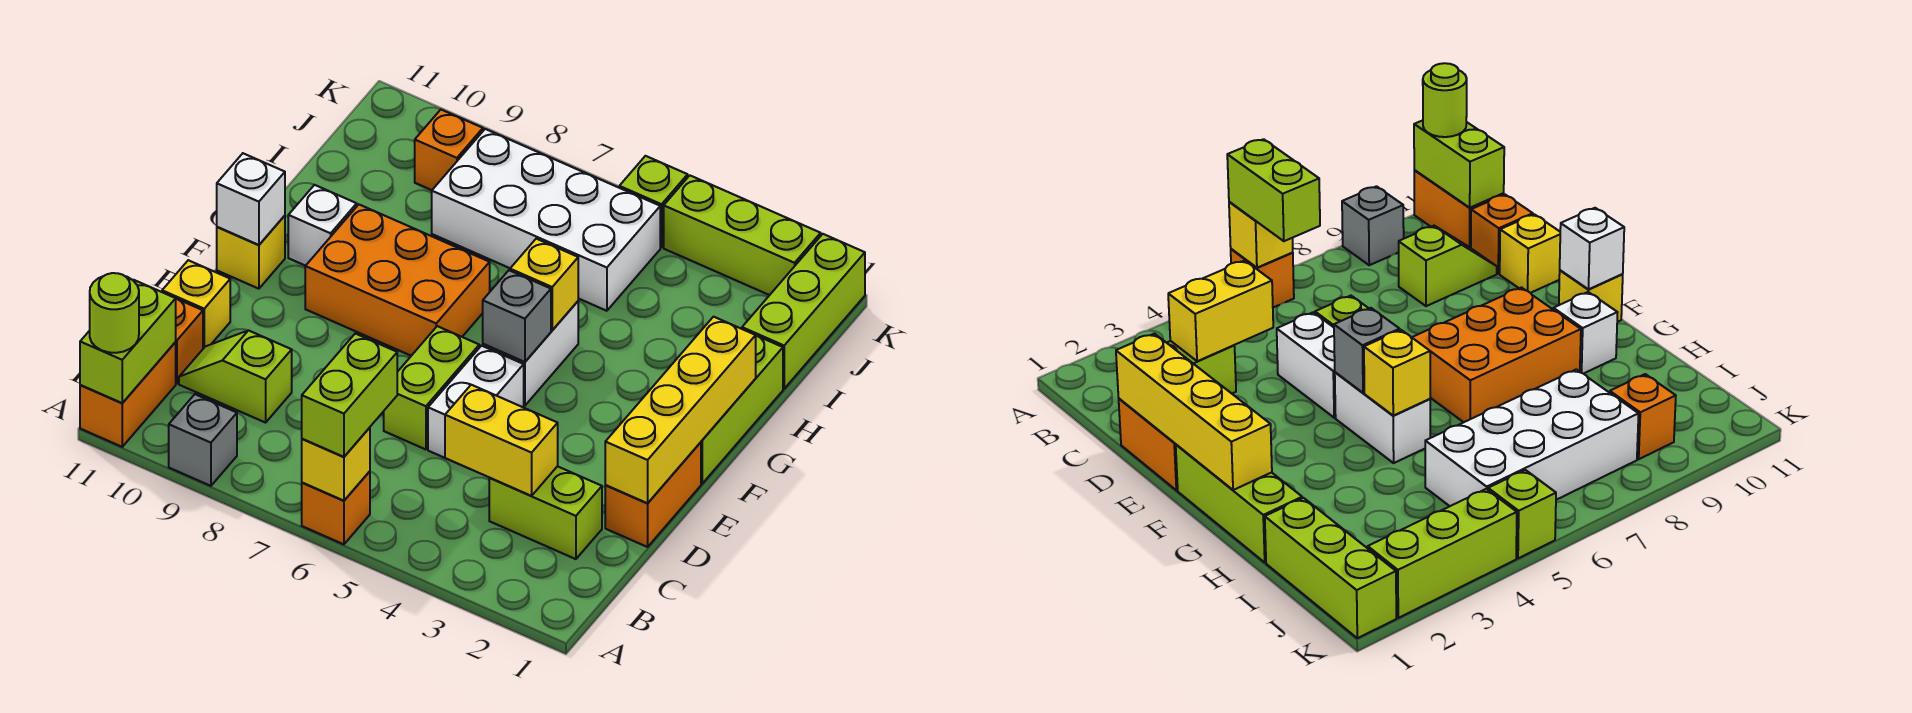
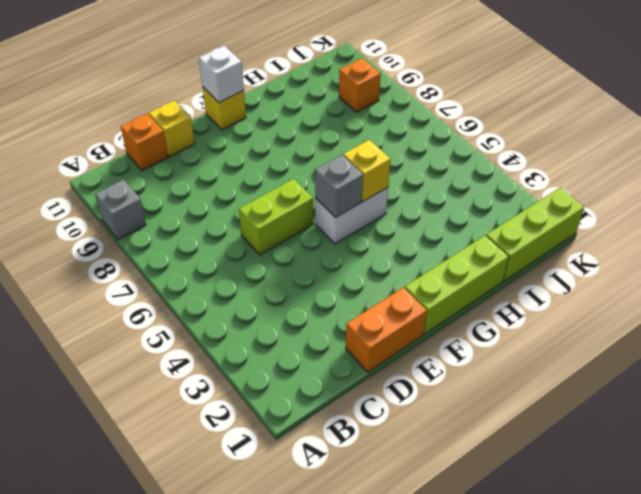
none -> orange brick A6 level 1
none -> orange brick A11:B11 level 1
none -> lime brick C2:C3 level 1

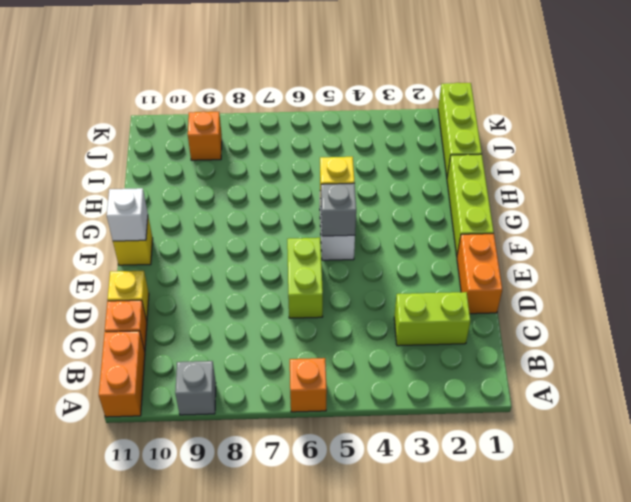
none -> lime slope C9:C10 level 1 top 9
none -> white brick D5:E5 level 1
none -> orange brick F7:G9 level 1

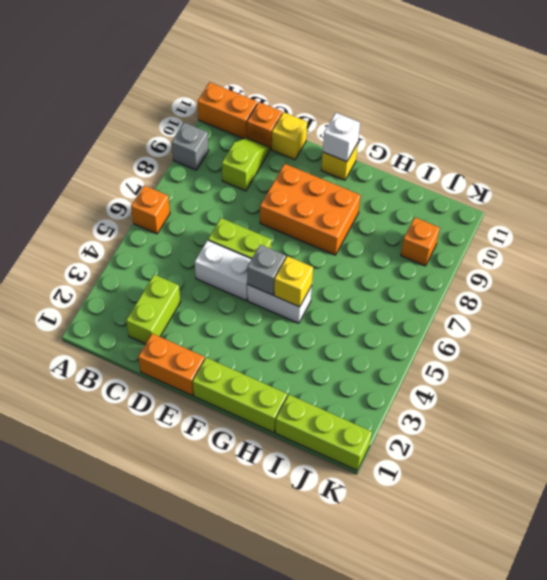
orange brick E8:G9 level 1 -> orange brick F7:G9 level 1
none -> white brick G10 level 1
none -> white brick I5:J8 level 1
none -> lime brick K2:K4 level 1

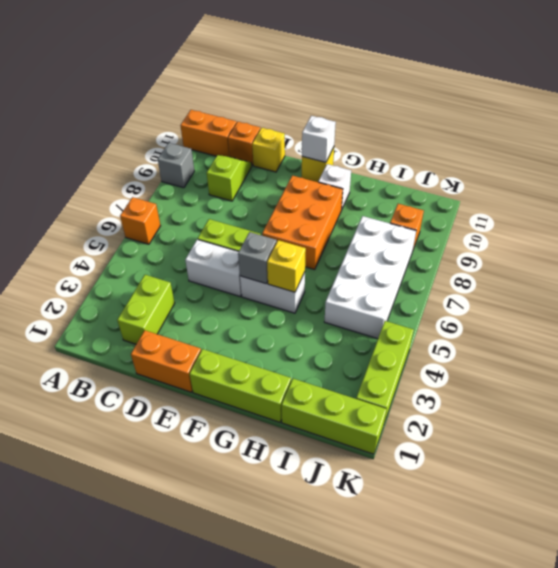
none -> lime brick K5 level 1
none -> yellow brick A6 level 2
none -> lime brick A11:B11 level 2

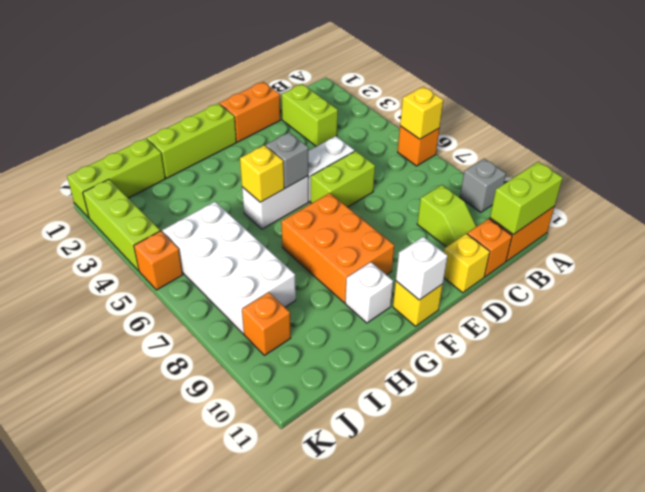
orange brick K5 level 1 -> lime brick K5 level 1
none -> yellow brick C3:C4 level 2
none -> yellow brick D1:G1 level 2
none -> lime brick A6:B6 level 3

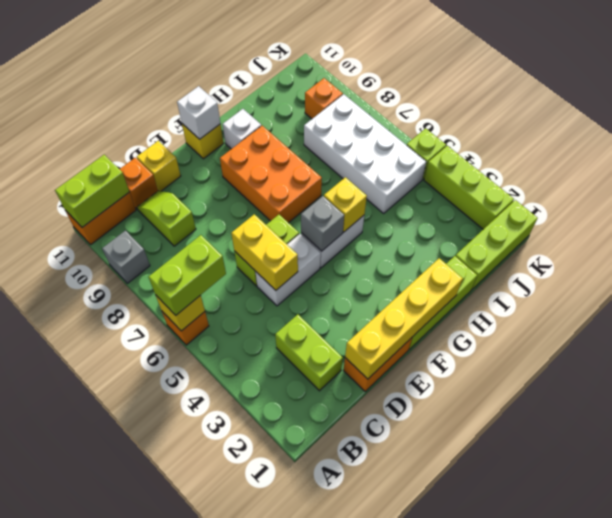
yellow brick D5:D6 level 2 -> yellow brick C3:C4 level 2
none -> lime round brick A11 level 3

